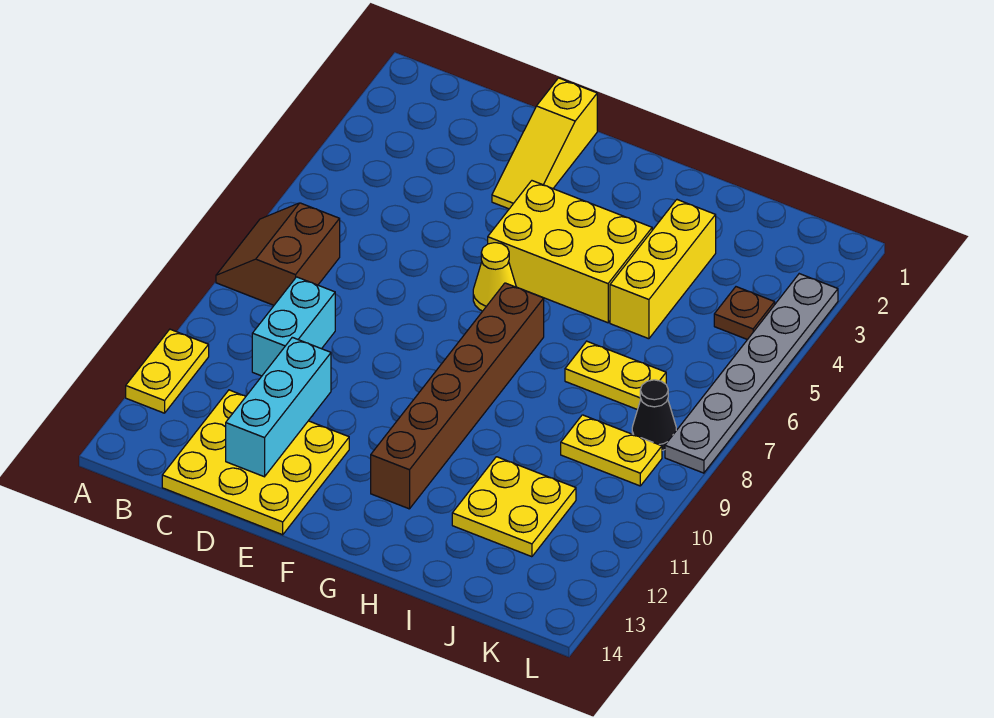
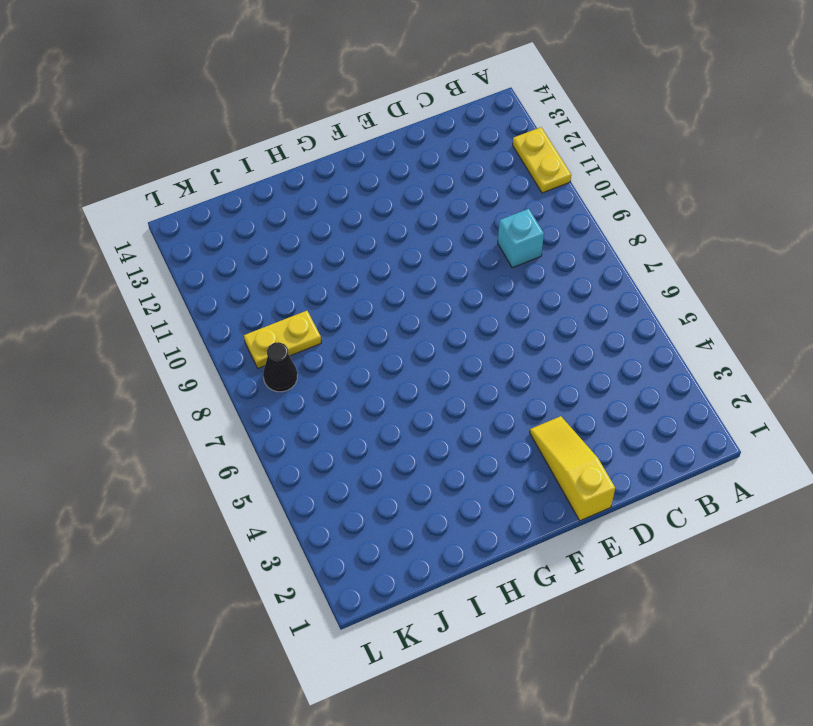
cyan brick C9 level 1 -> cyan brick C9:C10 level 1
none -> brown slope A7:B8 level 1 top B
none -> yellow plate C12:E14 level 1
none -> yellow brick F4:H5 level 1

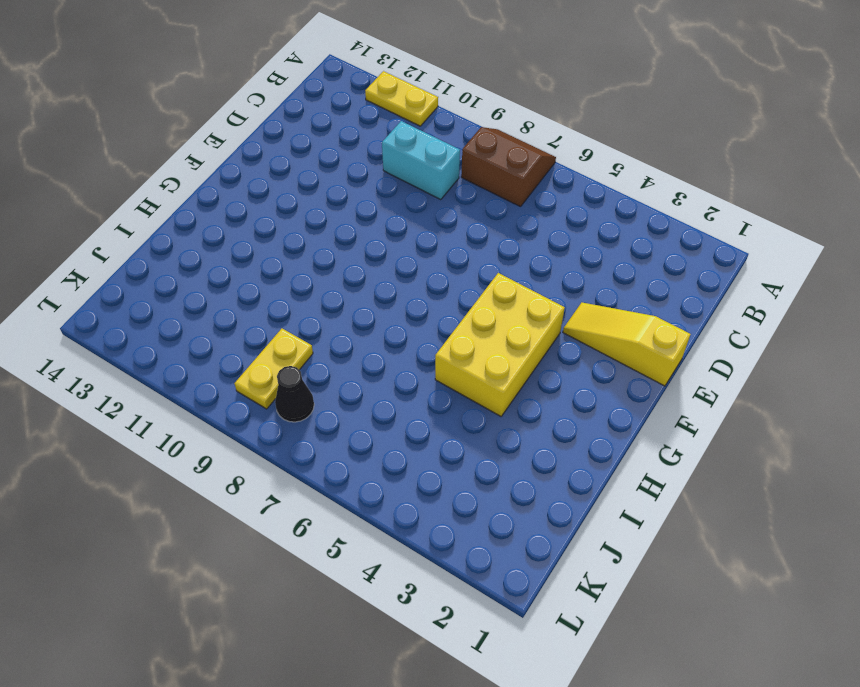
none -> yellow plate C12:E14 level 1
none -> yellow cone F6 level 1
none -> brown brick G7:G12 level 1

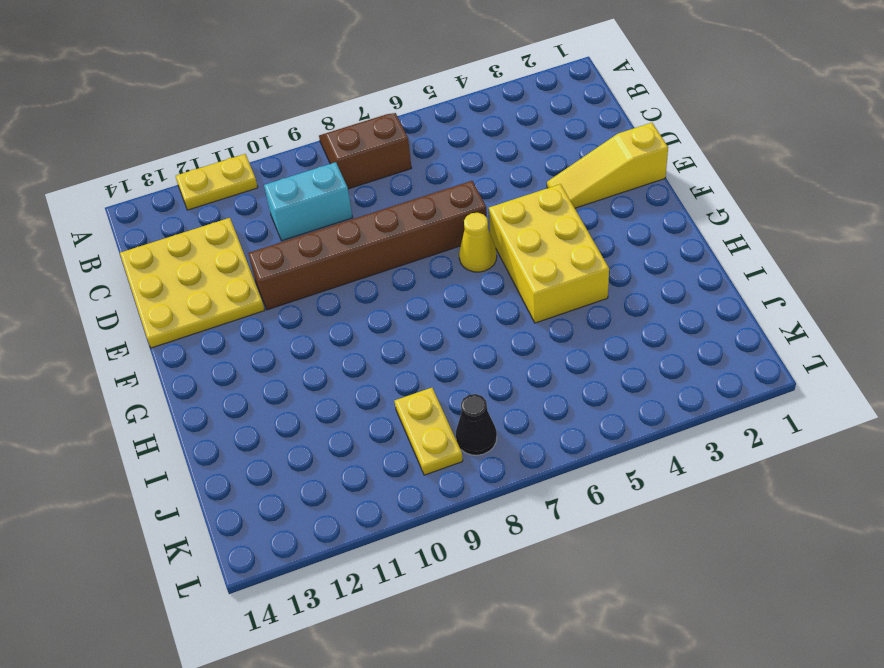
brown brick E6:E11 level 1 -> brown brick G7:G12 level 1
none -> yellow brick I3:I5 level 1
none -> yellow plate I7:J7 level 1
none -> yellow plate I11:J12 level 1

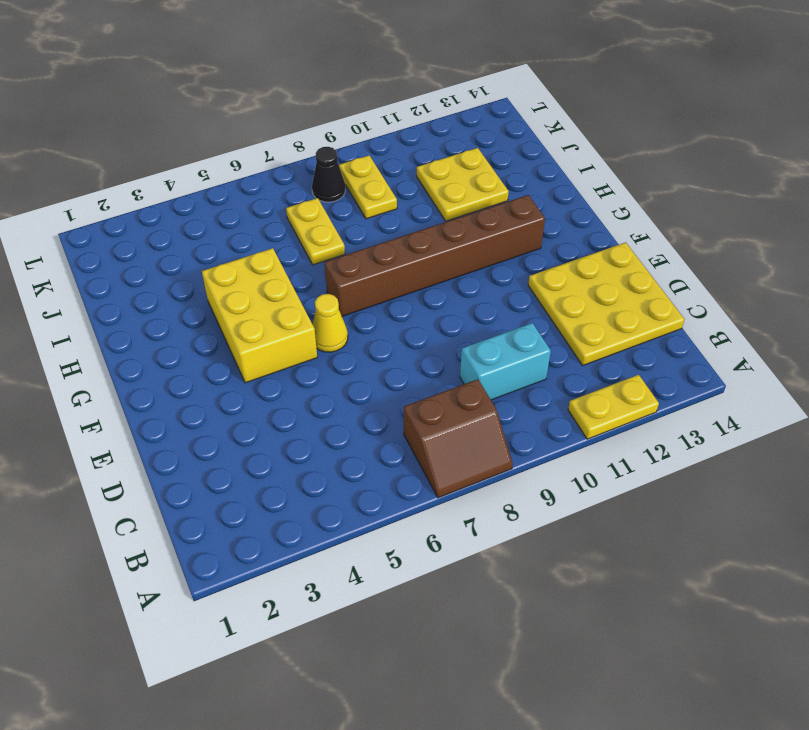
none -> yellow slope E1:E3 level 1 top 1
none -> yellow brick I3:I5 level 1
none -> brown plate K4 level 1

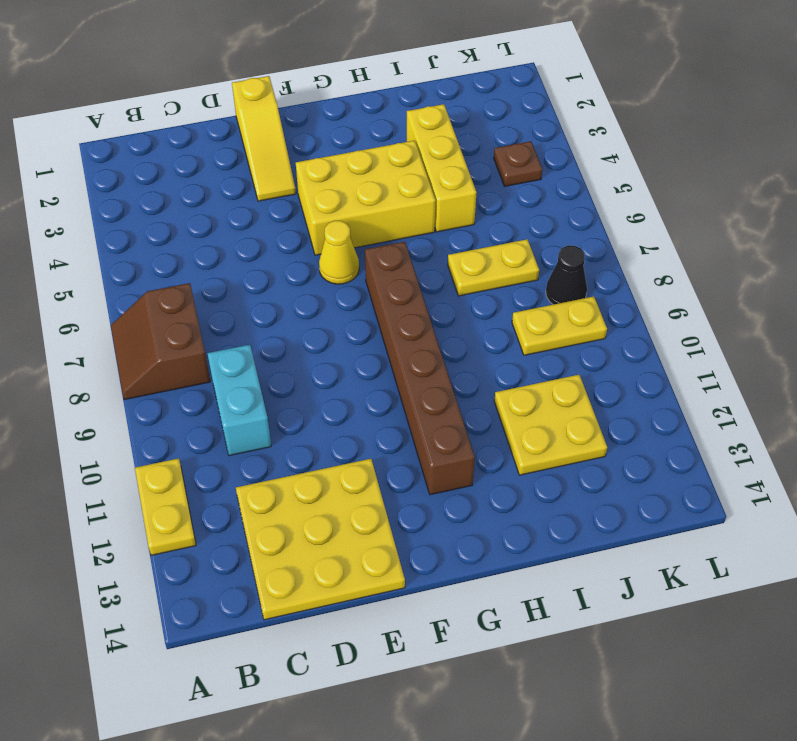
none -> grey plate L3:L8 level 1
none -> cyan brick D11:D13 level 2

